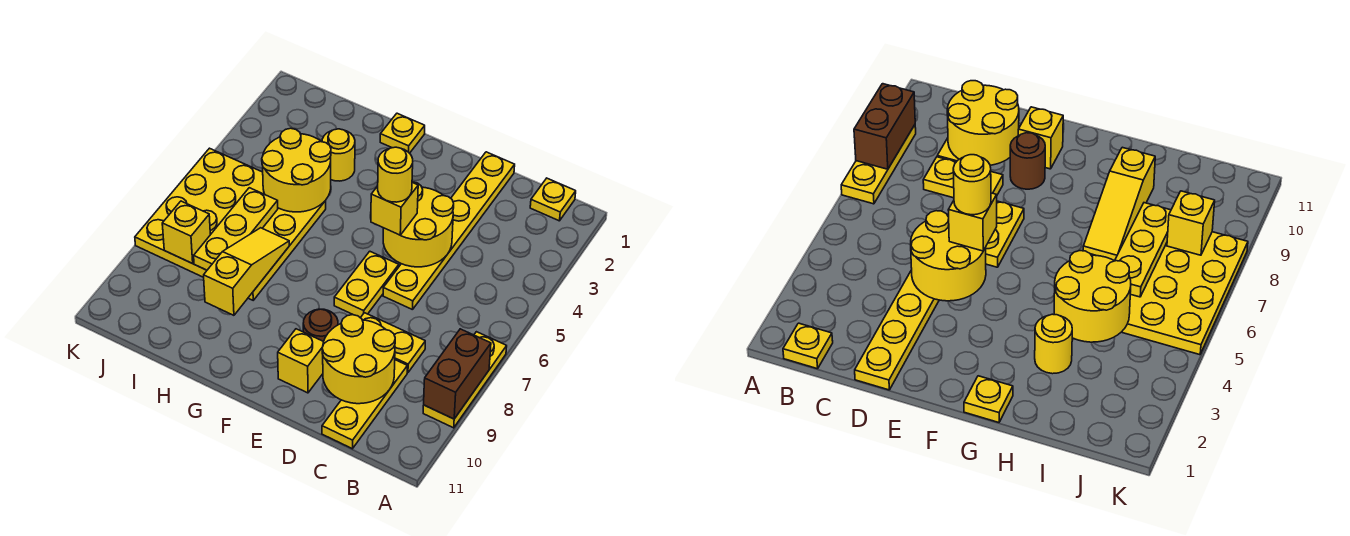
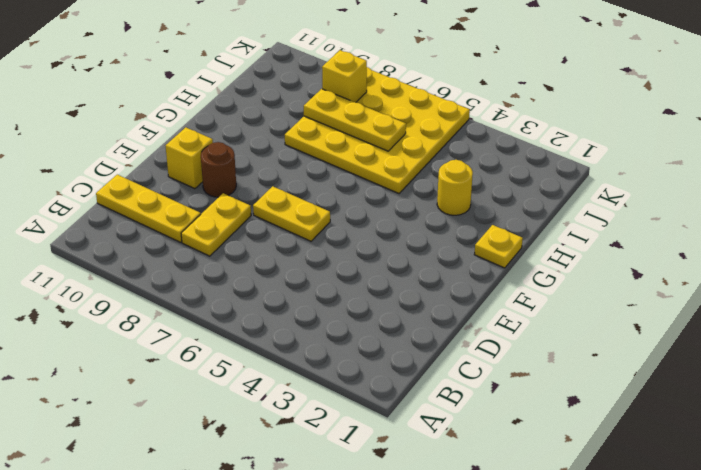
none -> yellow plate A7:A9 level 1
none -> yellow plate B1 level 1
none -> yellow plate D1:D6 level 1

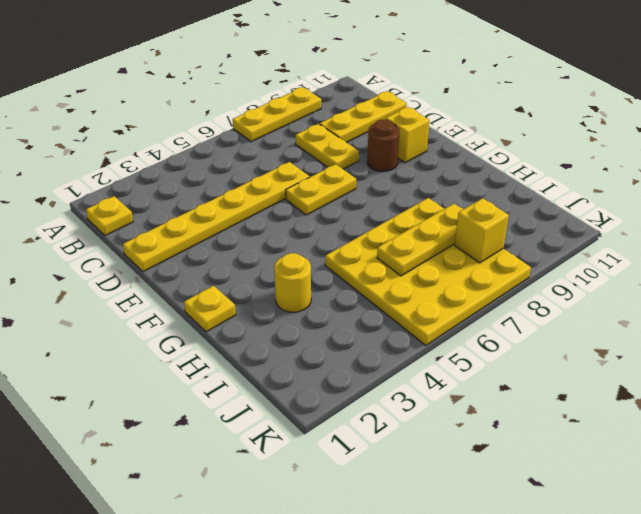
none -> brown brick A8:A9 level 2
none -> yellow round brick C9:D10 level 2
none -> yellow round brick D4:E5 level 2

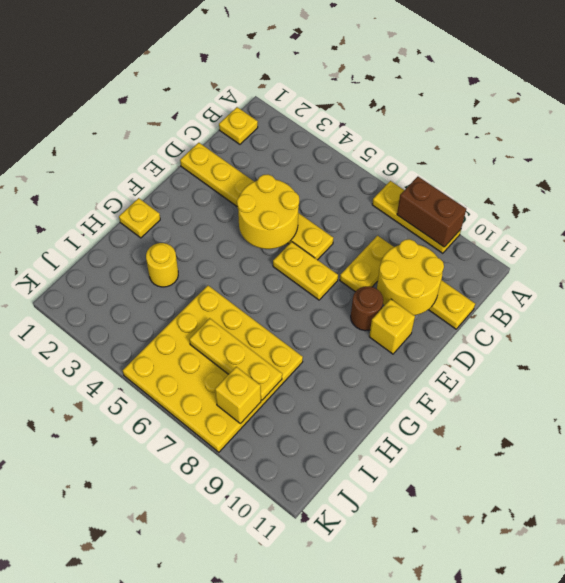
none -> yellow round brick H4:I5 level 2
none -> yellow slope H7:H9 level 2 top 9
none -> yellow brick E5 level 3

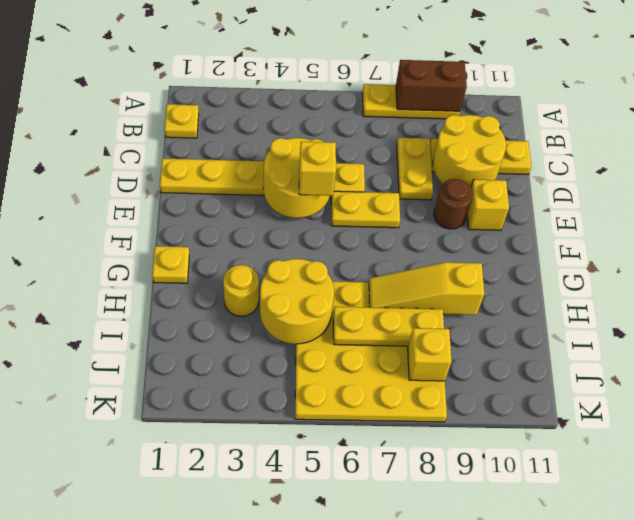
none -> yellow round brick E5 level 4

